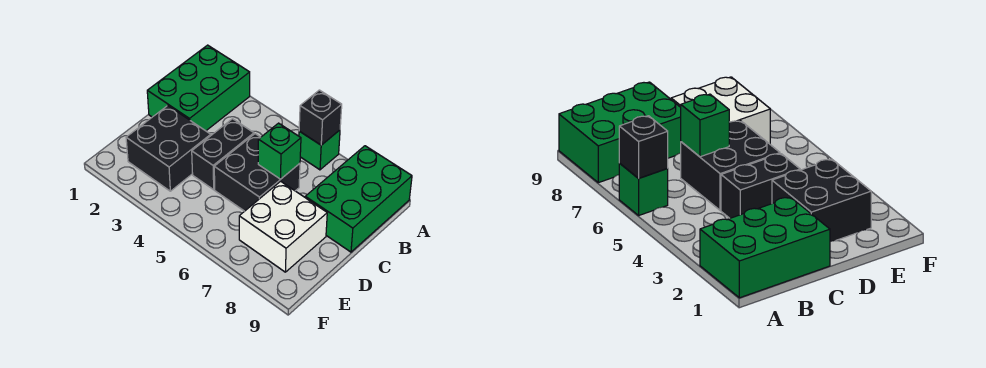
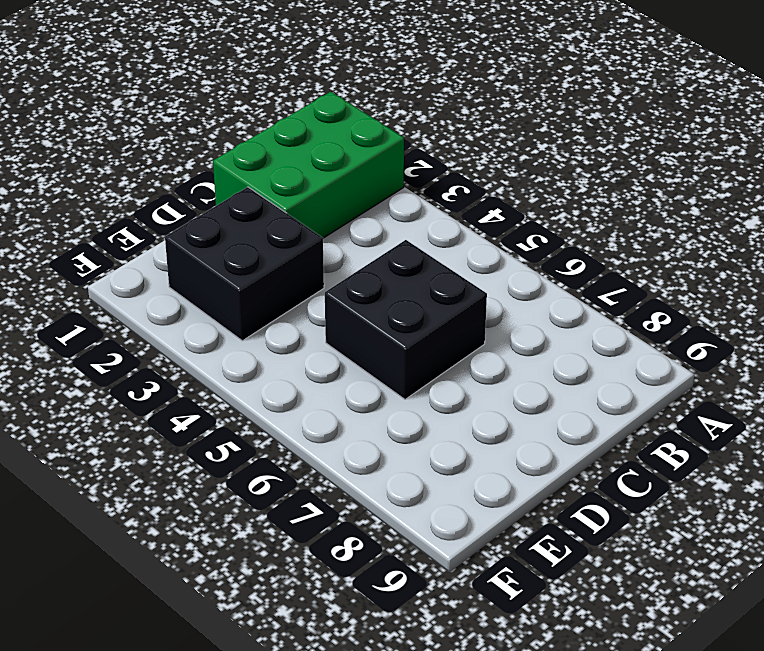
none -> green brick A6 level 1
none -> green brick A8:C9 level 1

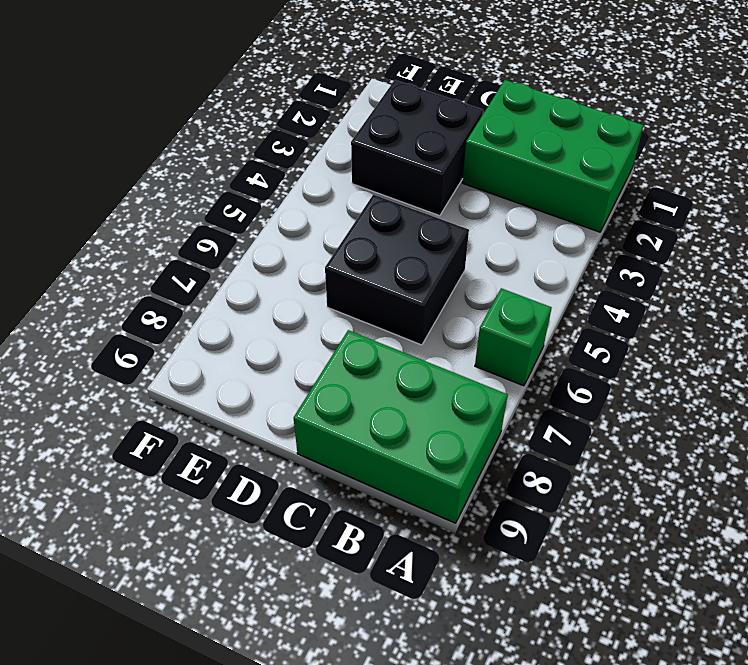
none -> black brick C4:D4 level 1
none -> white brick D7:E8 level 1

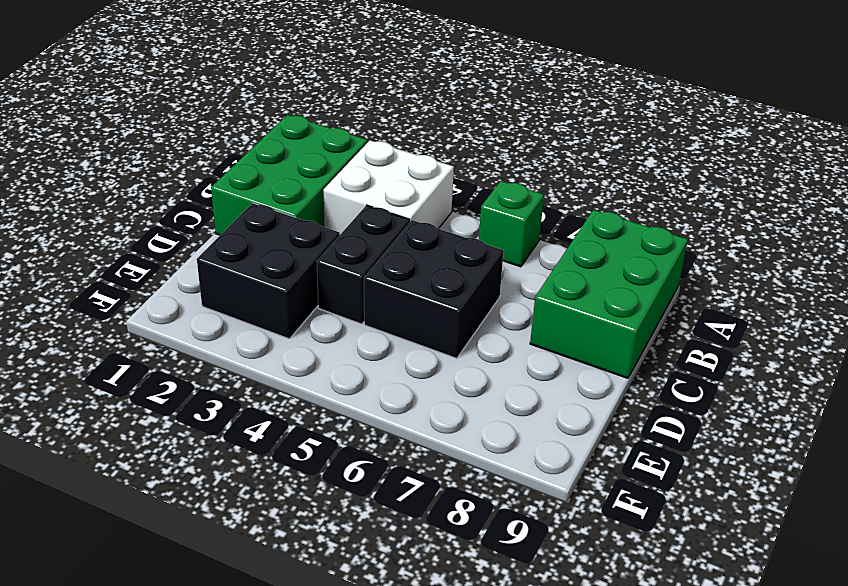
white brick A3:B4 level 1 -> white brick D7:E8 level 1
none -> black brick A6 level 2
none -> green brick C6 level 2

